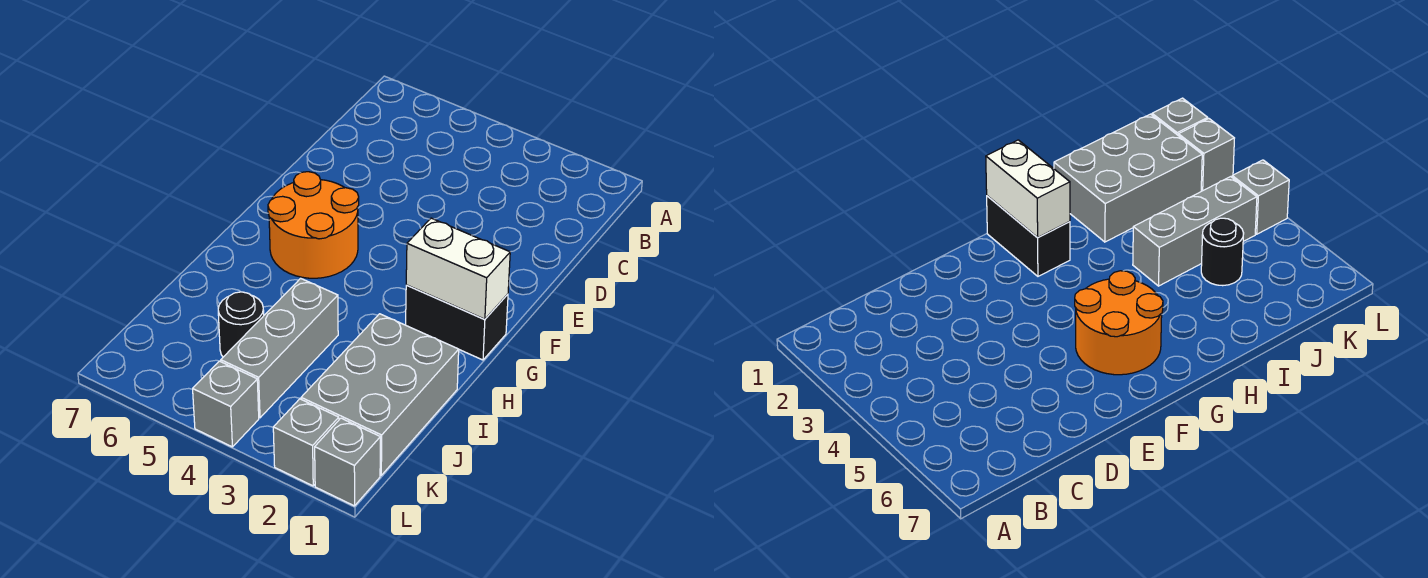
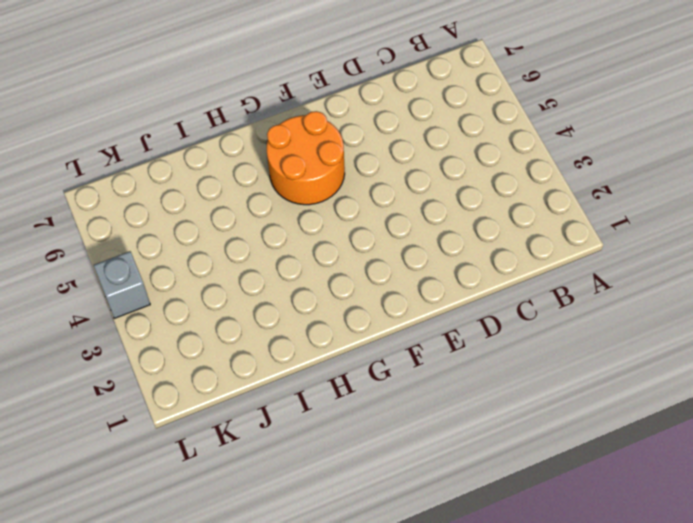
none -> black brick G1:G2 level 1
none -> grey brick I1:K2 level 1

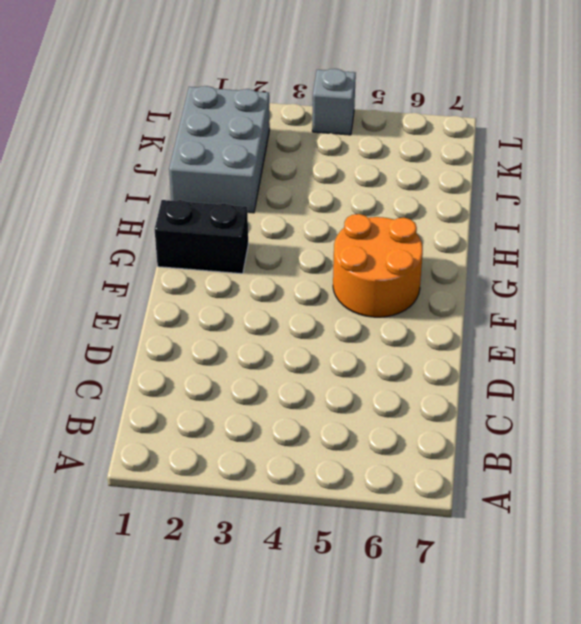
none -> grey brick I4:K4 level 1
none -> black round brick J5 level 1

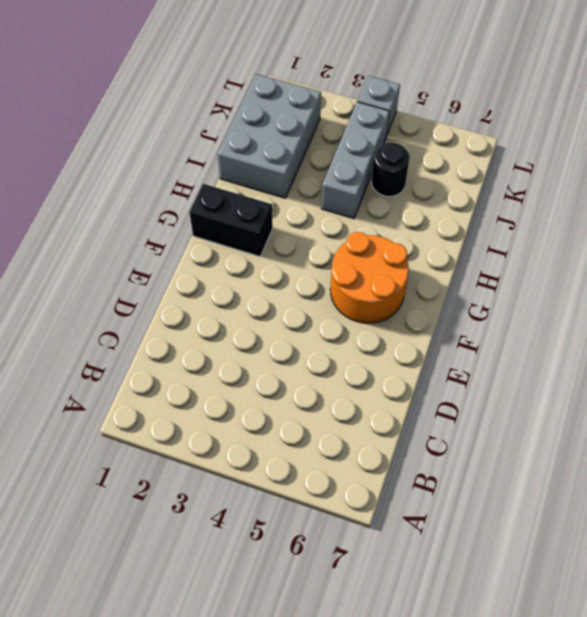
none -> grey brick L1 level 1
none -> grey brick L2 level 1

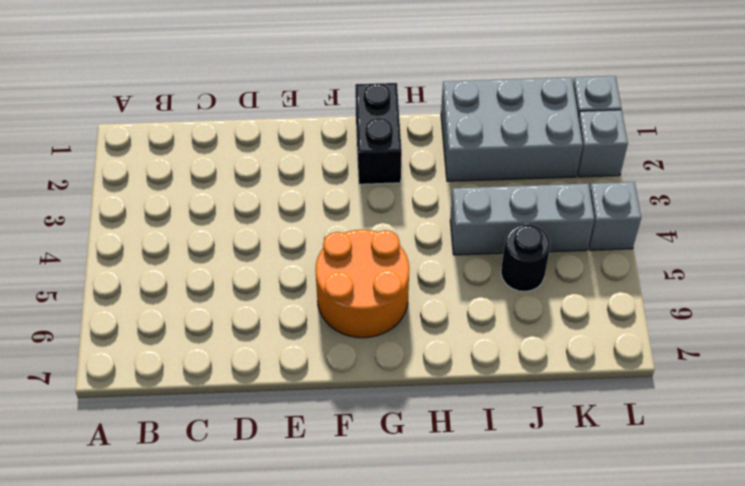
none -> white brick G1:G2 level 2

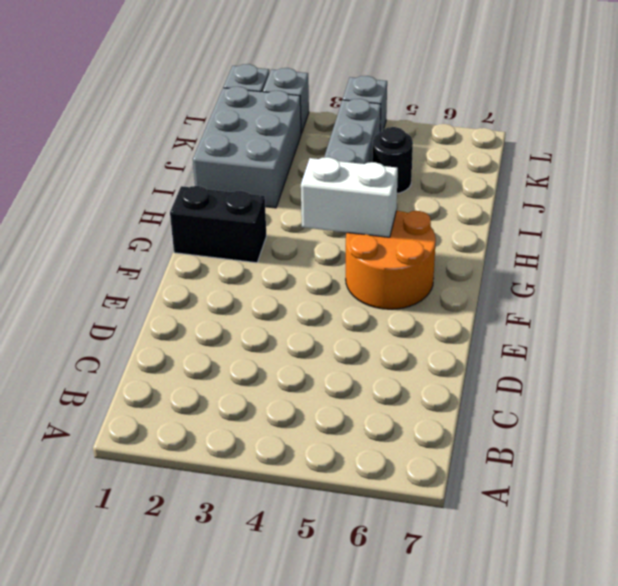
white brick G4:G5 level 2 -> white brick G1:G2 level 2

